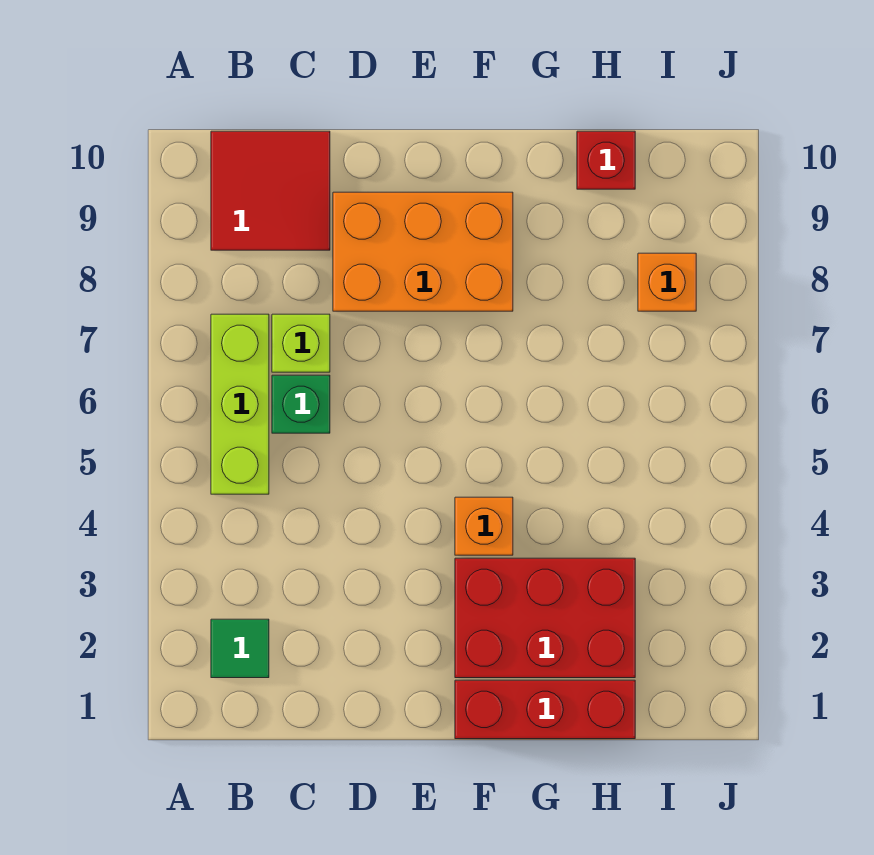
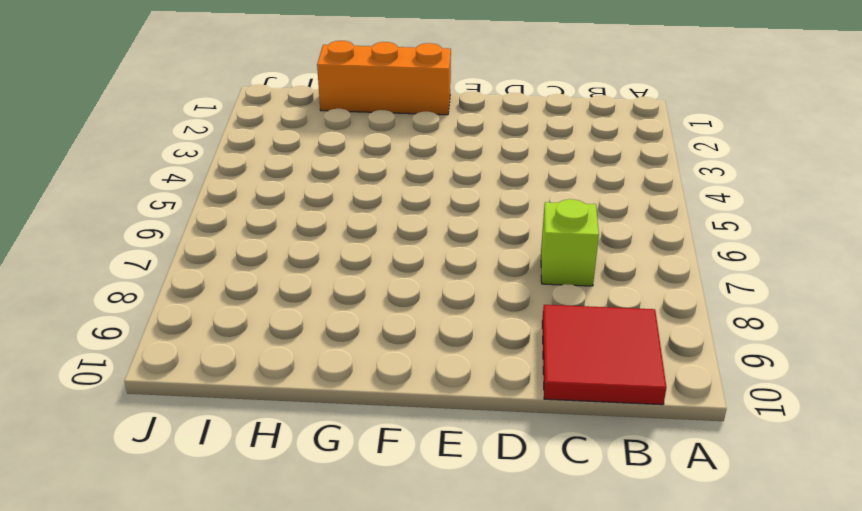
orange brick F1:H1 level 1 -> red brick F1:H1 level 1
none -> green tile B2 level 1
none -> lime brick B5:B7 level 1

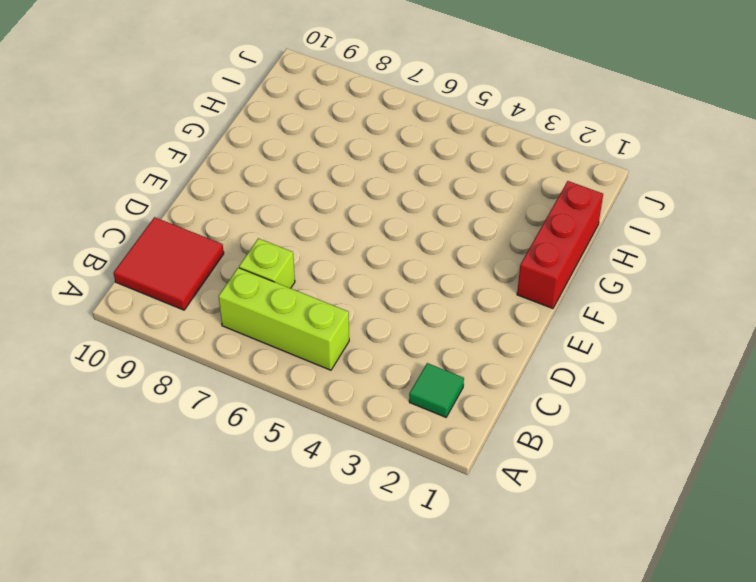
none -> green brick C6 level 1
none -> orange brick D8:F9 level 1

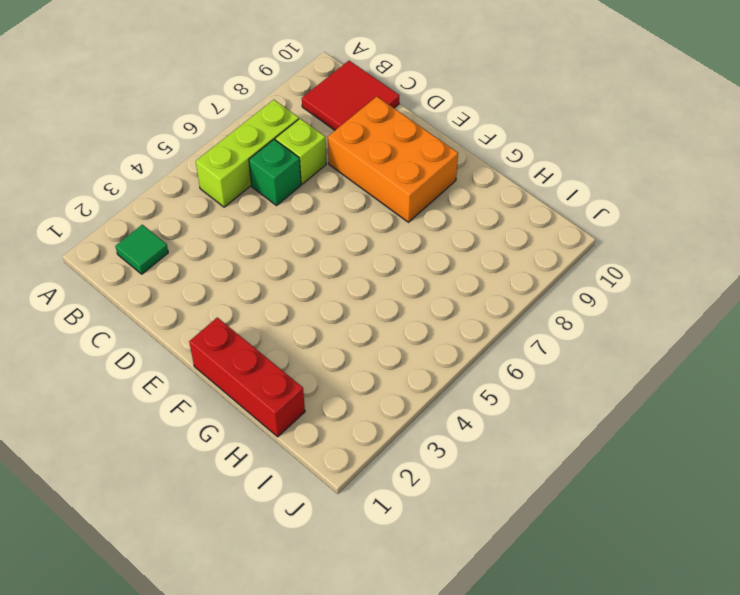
none -> red brick F2:H3 level 1
none -> orange brick F4 level 1

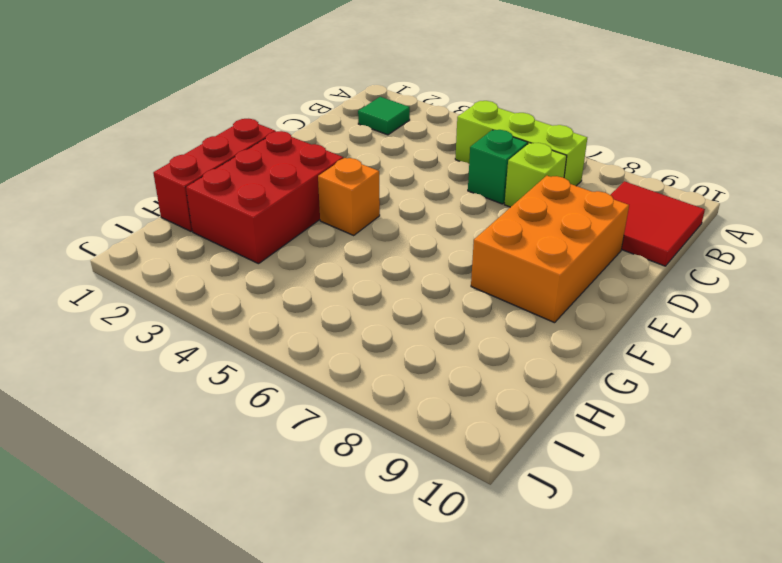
none -> red brick H10 level 1
none -> orange brick I8 level 1

